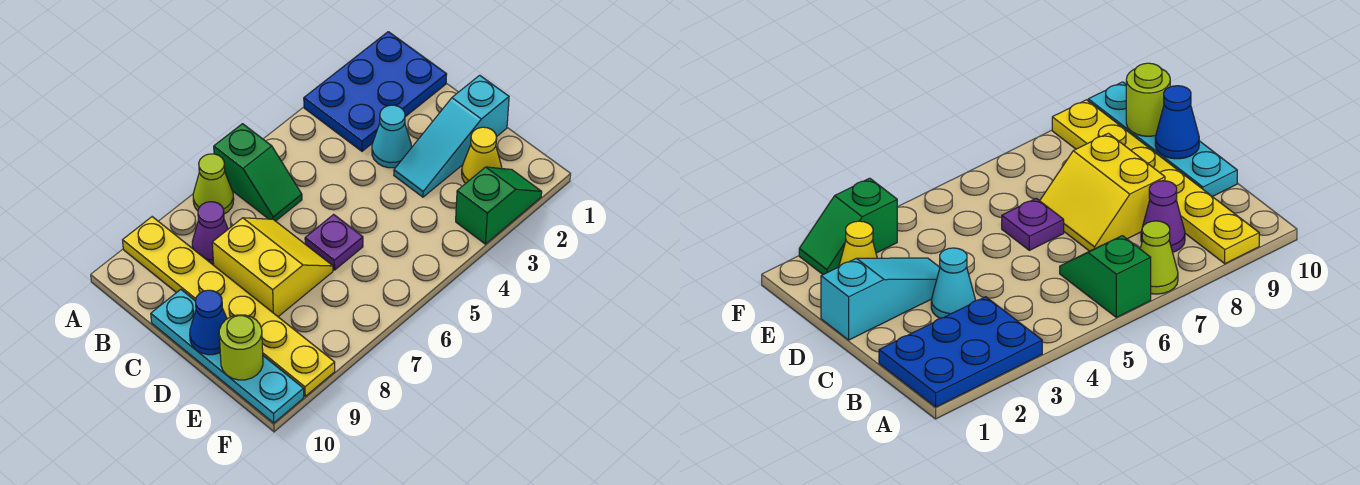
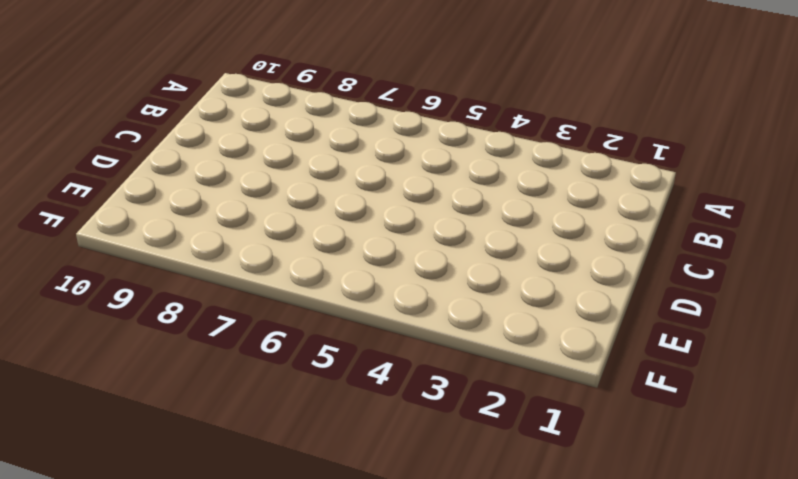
none -> blue plate A1:B3 level 1
none -> green slope A6:B6 level 1 top A
none -> lime cone A7 level 1

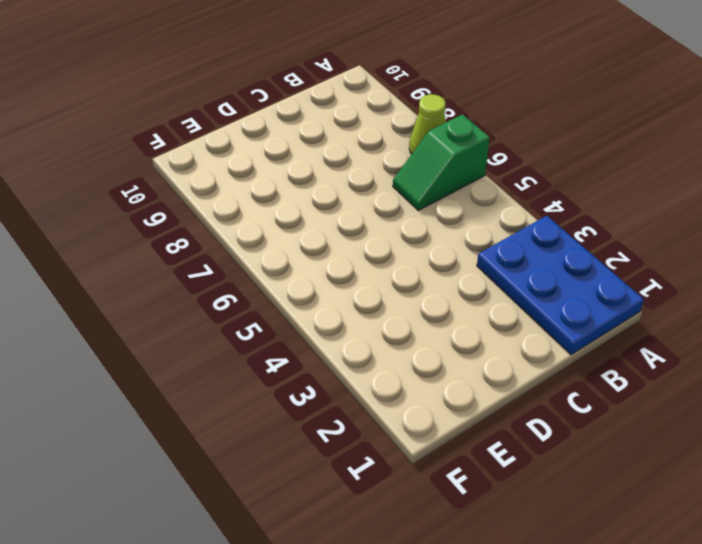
none -> yellow plate A9:F9 level 1
none -> purple cone B8 level 1
none -> cyan cone C3 level 1

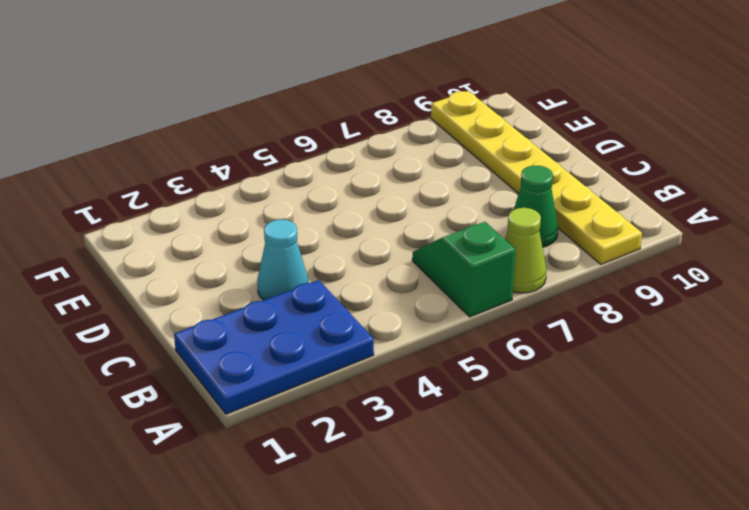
green cone B8 level 1 -> purple cone B8 level 1
none -> yellow slope C7:D8 level 1 top 8
none -> cyan plate C10:F10 level 1
none -> cyan slope D1:D3 level 1 top 1

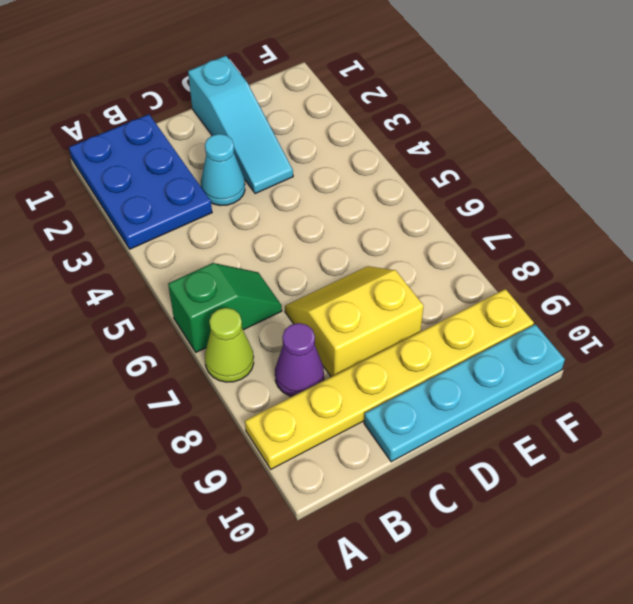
none -> purple plate D6 level 1
none -> yellow cone E2 level 1
none -> green slope F2:F3 level 1 top 3

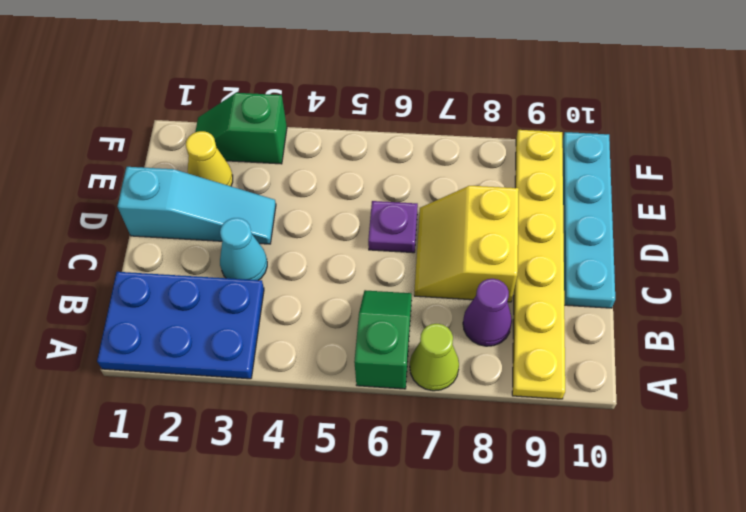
none -> blue cone D10 level 2
none -> lime round brick E10 level 2

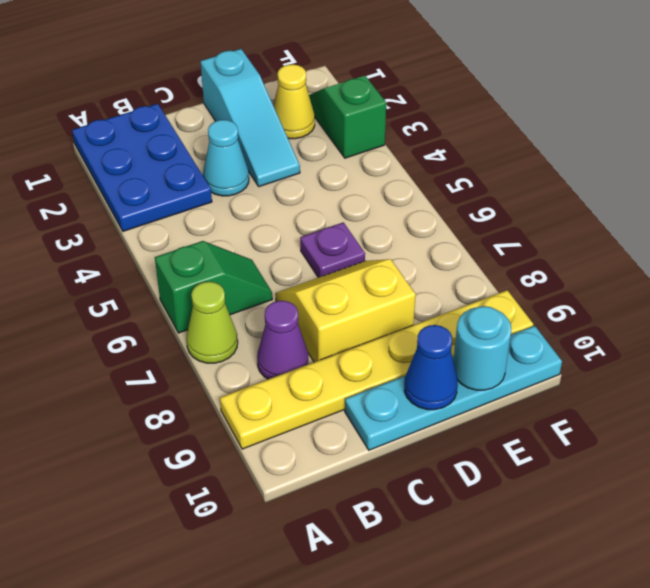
cyan round brick E10 level 2 -> lime round brick E10 level 2

